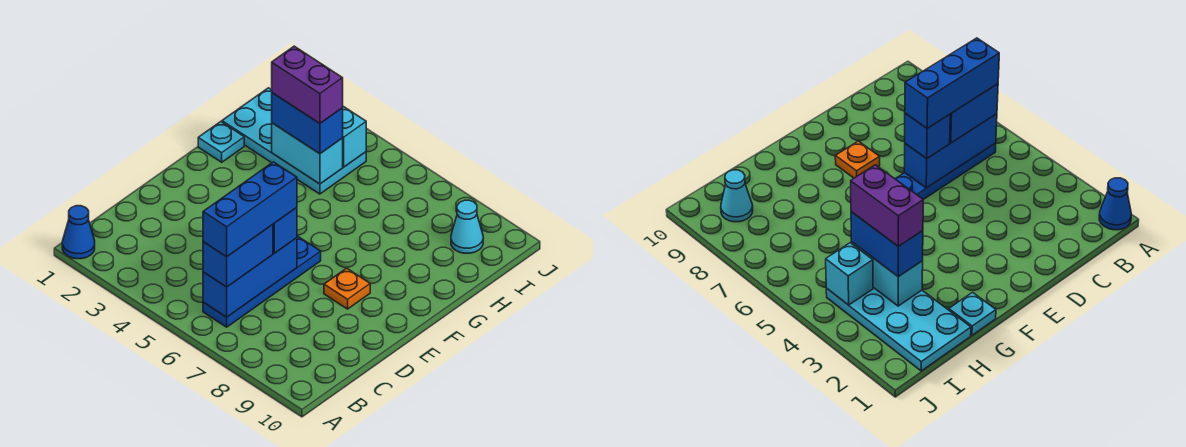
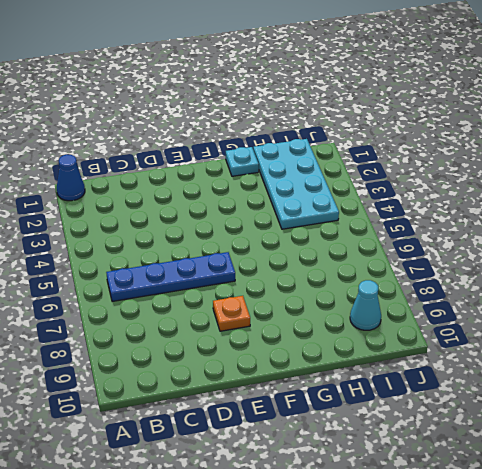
none -> blue brick B6:D6 level 2
none -> cyan brick H3:H4 level 2
none -> cyan brick I4 level 2

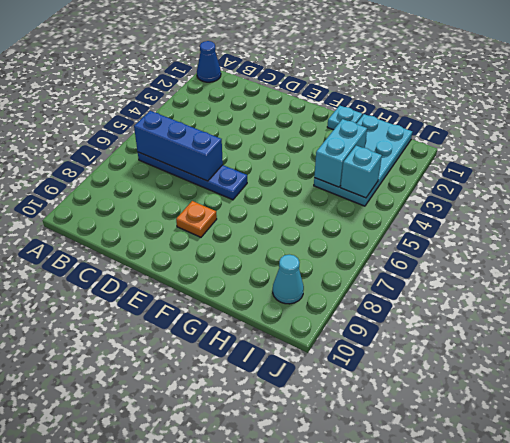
none -> blue brick B6:C6 level 3
none -> blue brick D6 level 3
none -> blue brick H3:H4 level 3

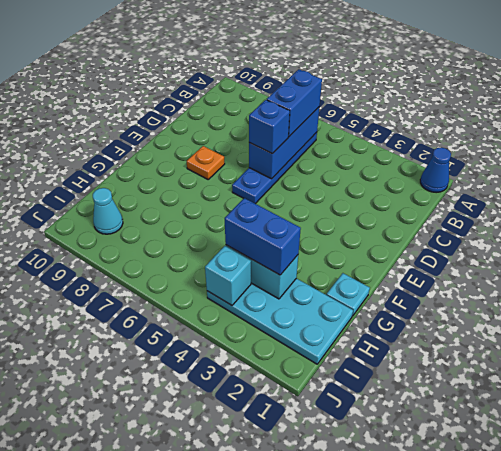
none -> blue brick B6:D6 level 4
none -> purple brick H3:H4 level 4

